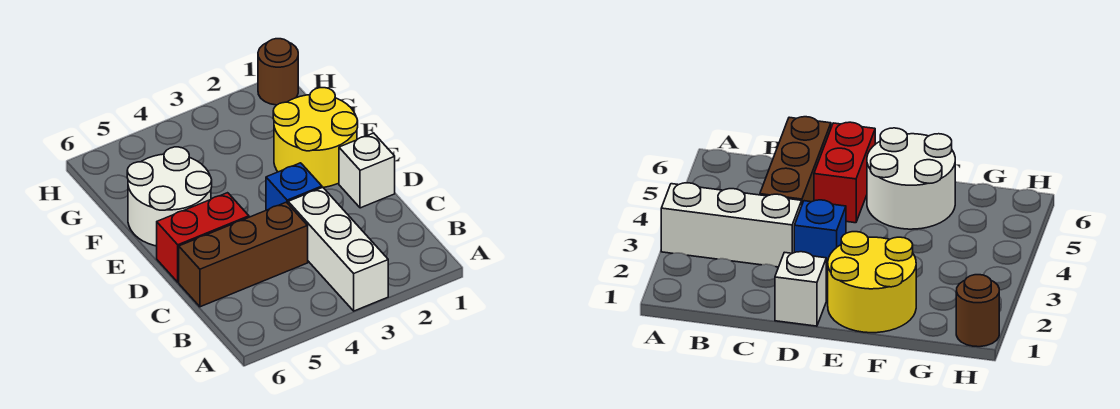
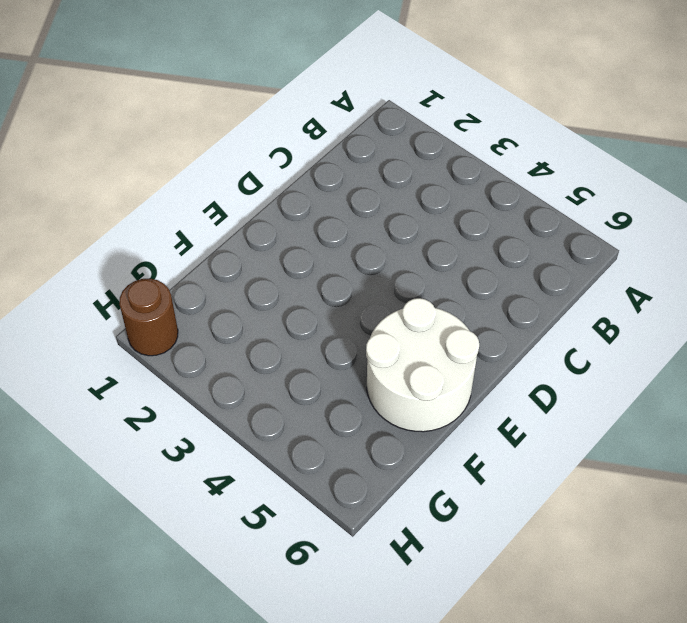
none -> white brick A3:C3 level 1
none -> brown brick C4:C6 level 1

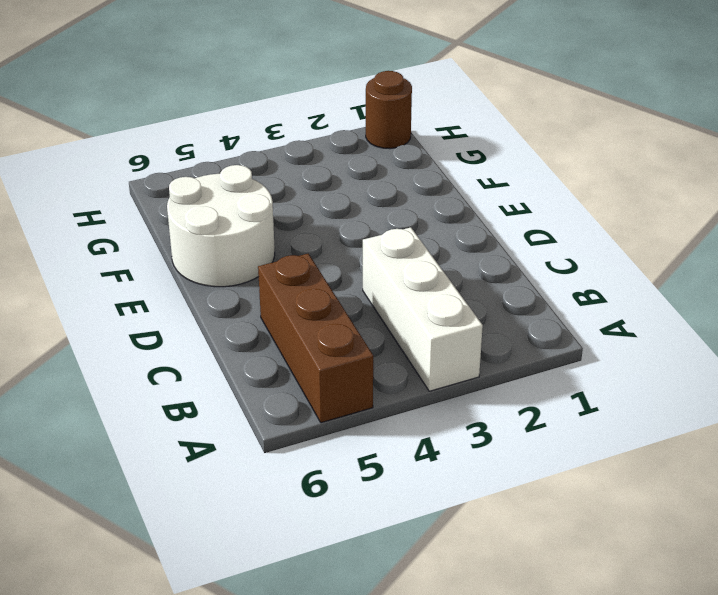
brown brick A5:C5 level 1 -> brown brick C4:C6 level 1
none -> white brick D1 level 1
none -> blue brick D3 level 1

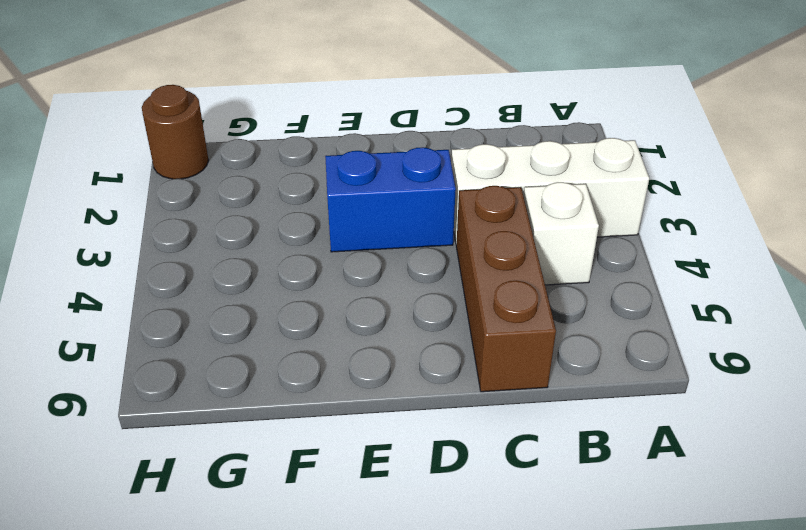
white brick B4 level 1 -> white brick D1 level 1
blue brick D3:E3 level 1 -> blue brick D3 level 1
none -> red brick D5:D6 level 1
none -> yellow round brick E1:F2 level 1

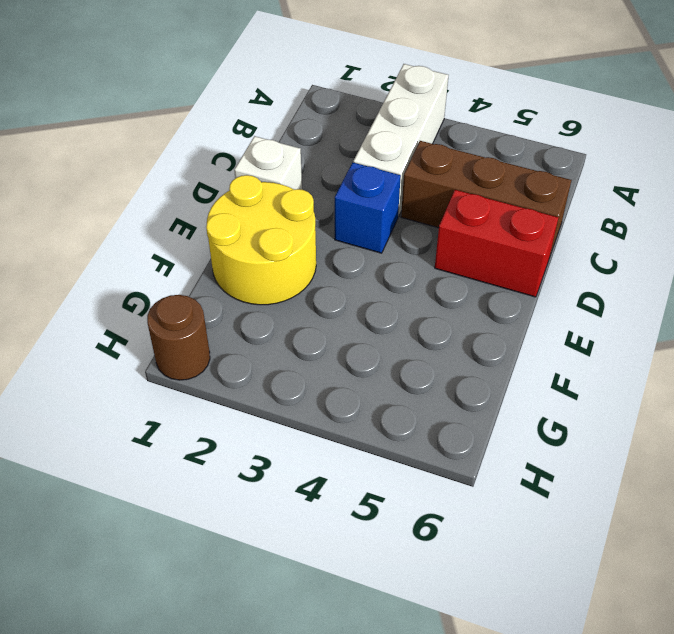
none -> white round brick E5:F6 level 1

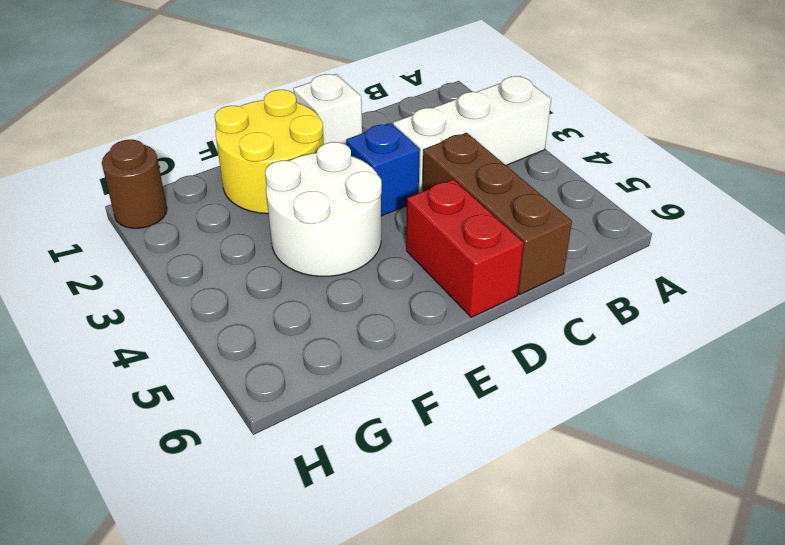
white round brick E3:F4 level 1 -> white round brick E5:F6 level 1

